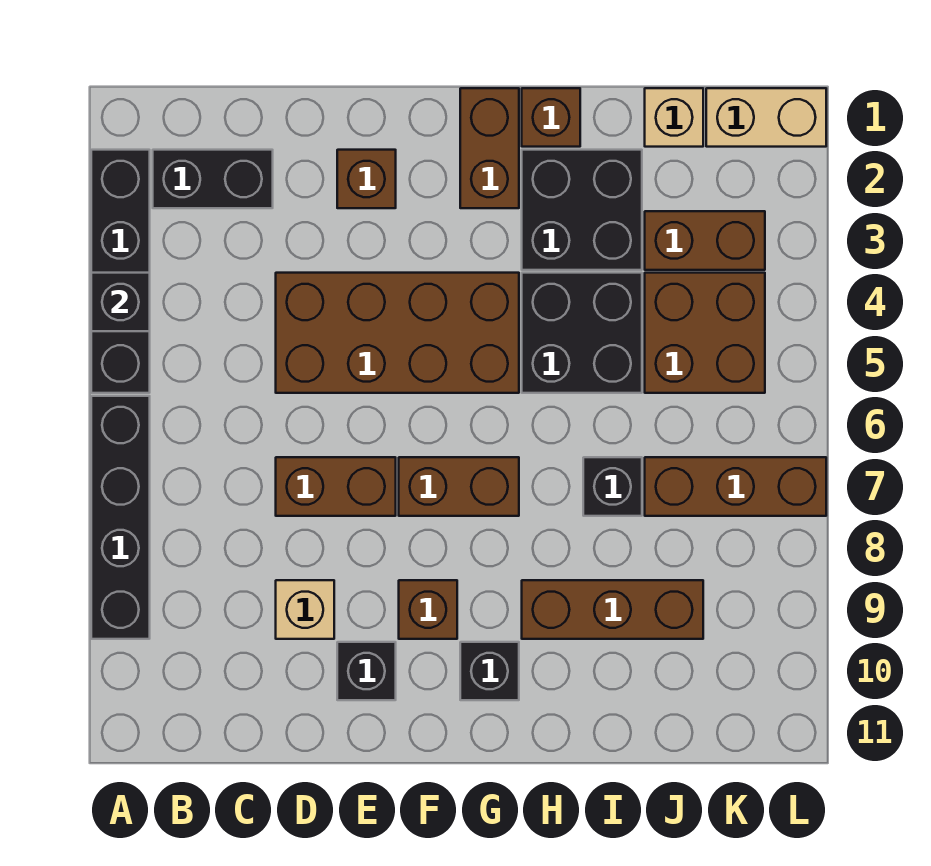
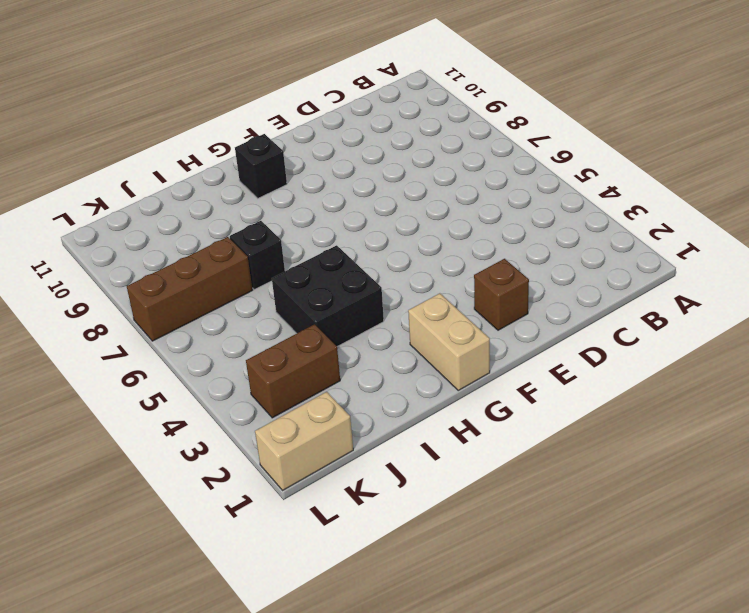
tan brick G1:G2 level 1 -> brown brick G1:G2 level 1
none -> black brick A2:A5 level 1
none -> black brick A6:A9 level 1
none -> black brick B2:C2 level 1

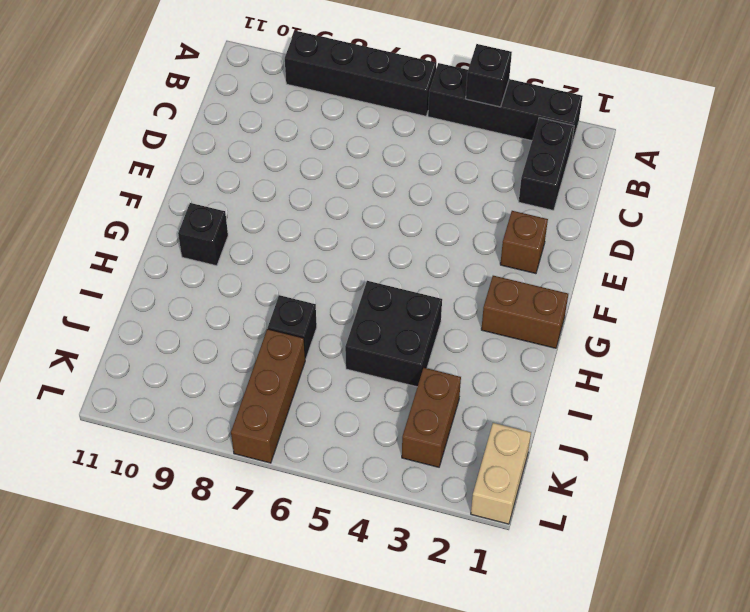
none -> brown brick D4:G5 level 1
none -> brown brick D7:E7 level 1
none -> tan brick D9 level 1

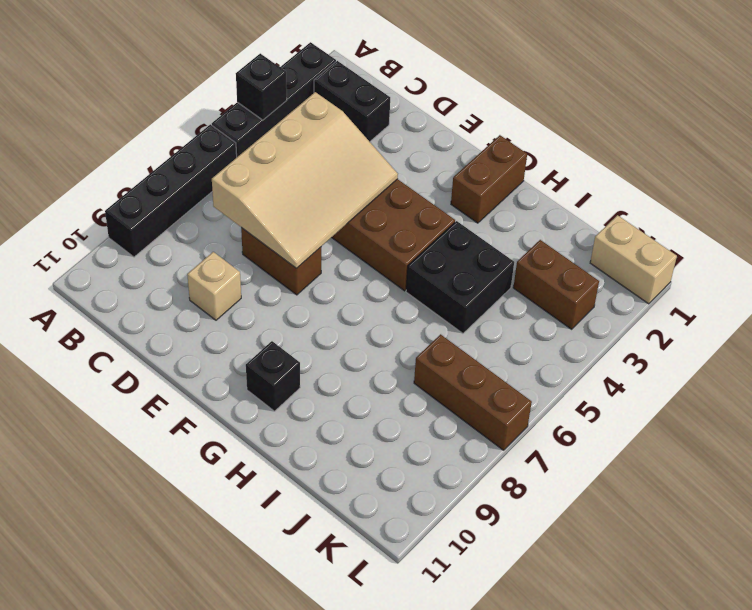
tan slope C4:E7 level 2 top C -> none
none -> brown brick E2 level 1
none -> black brick E10 level 1
none -> brown brick F7:G7 level 1

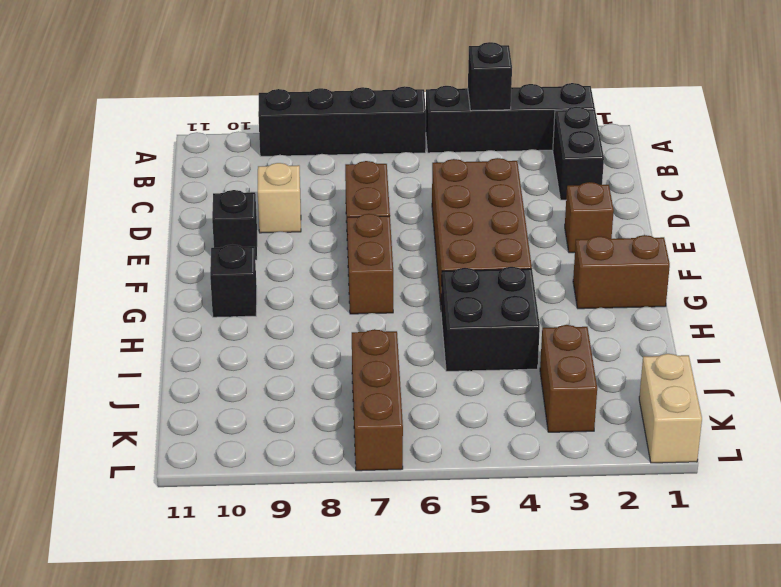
none -> brown brick F9 level 1
none -> brown brick H1 level 1
none -> black brick H2:I3 level 1

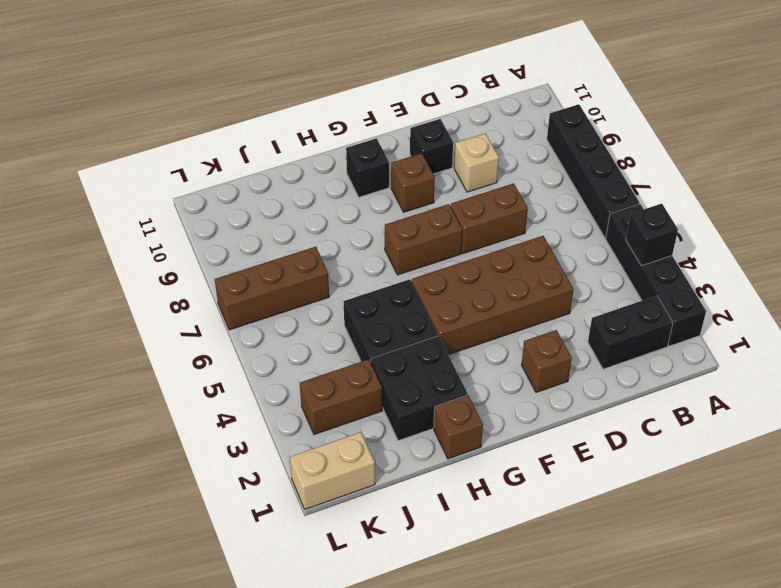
none -> brown brick G1:G2 level 1
none -> brown brick H9:J9 level 1
none -> black brick I7 level 1

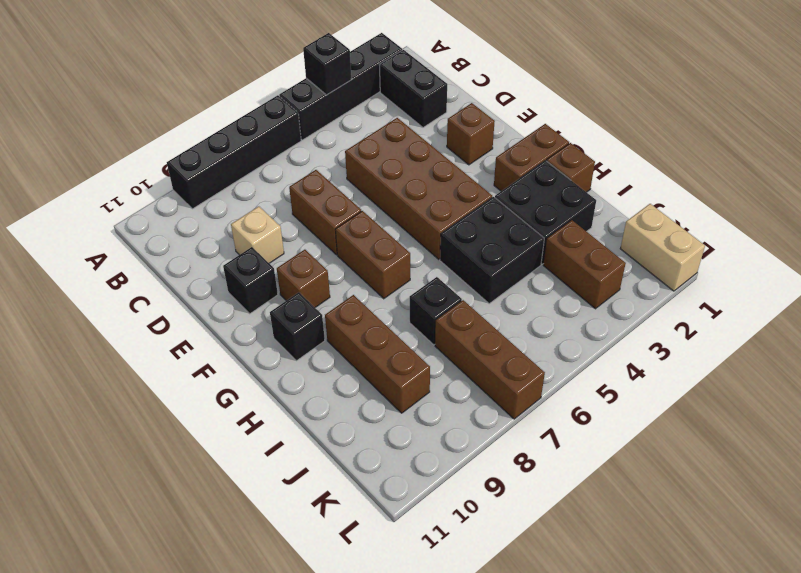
none -> tan brick J1 level 1
none -> brown brick J4:K5 level 1

